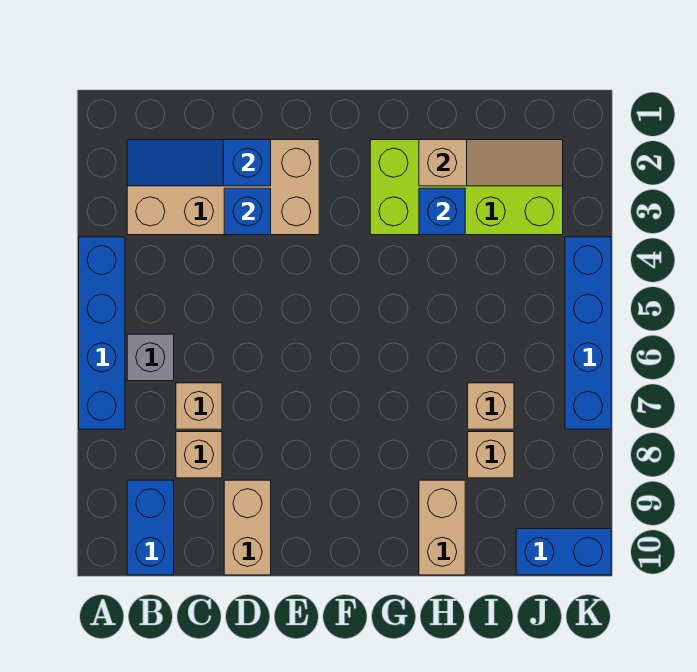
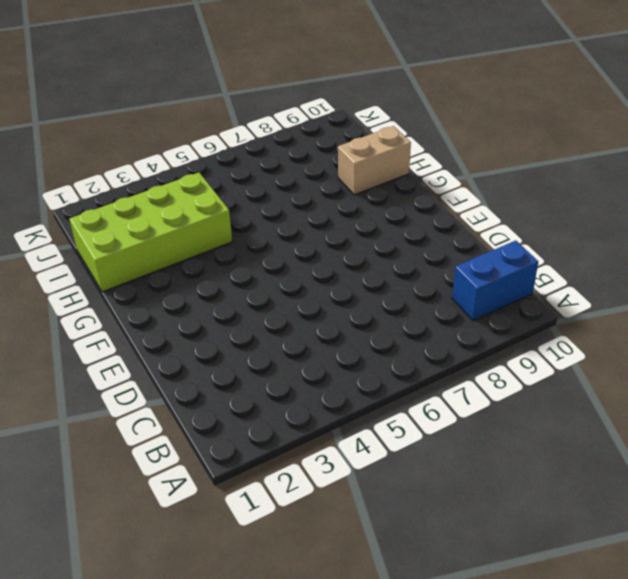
lime brick H1:I4 level 1 -> lime brick G2:J3 level 1
none -> blue brick A4:A7 level 1
none -> tan brick B2:E3 level 1
none -> grey brick B6 level 1

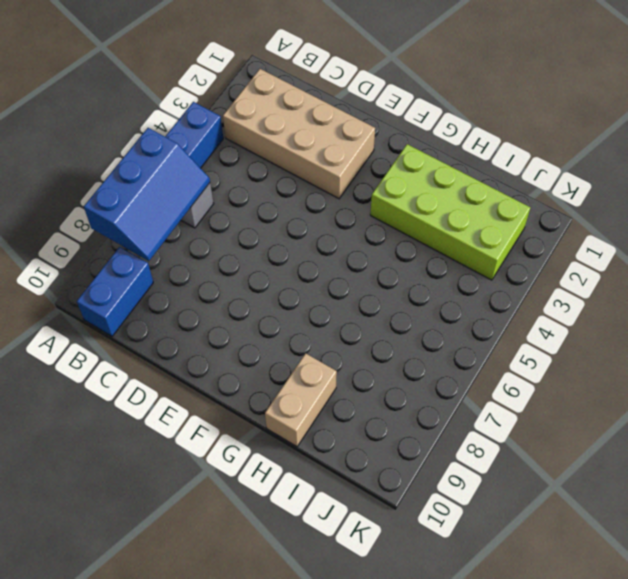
blue slope A6:B8 level 2 top A -> none
none -> tan brick C7 level 1
none -> tan brick C8 level 1
none -> tan brick D9:D10 level 1

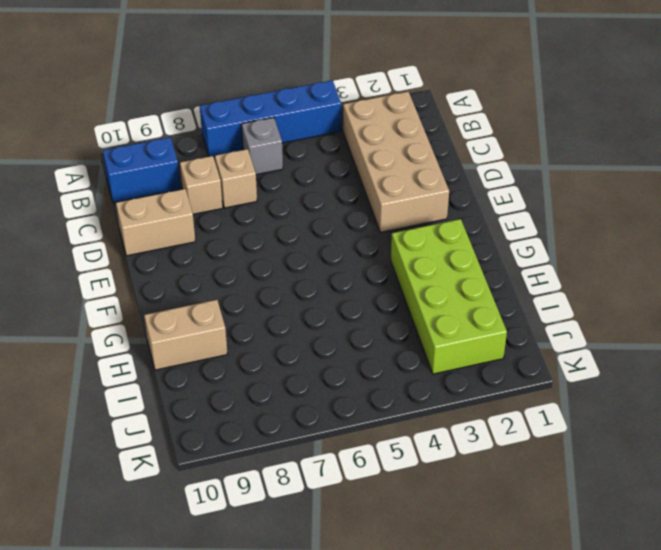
none -> tan brick I7 level 1
none -> tan brick I8 level 1
none -> blue brick J10:K10 level 1

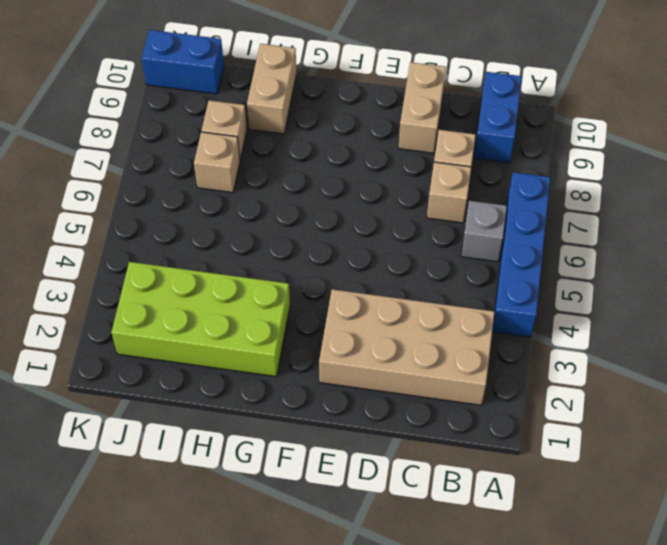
none -> blue brick K4:K7 level 1
none -> blue slope B2:D2 level 2 top D
none -> blue brick D3 level 2

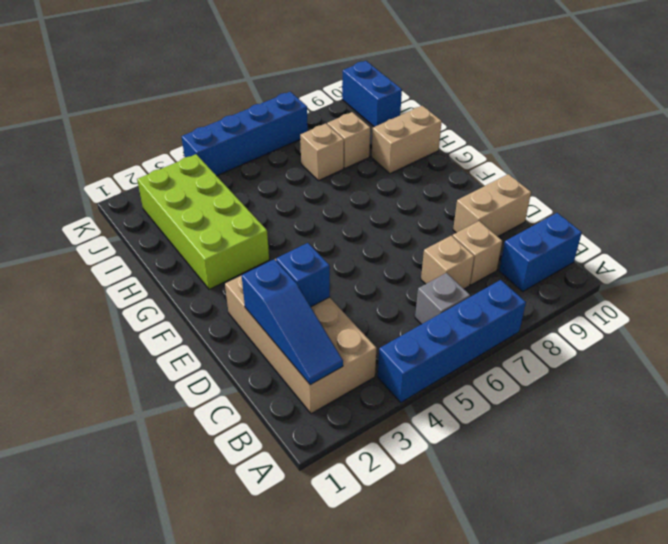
none -> tan slope H2:J2 level 2 top H
none -> blue brick H3 level 2

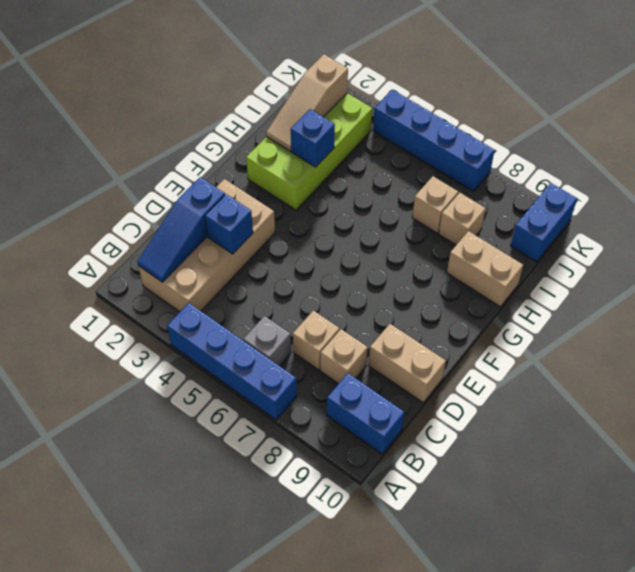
tan slope H2:J2 level 2 top J -> tan slope H2:J2 level 2 top H

